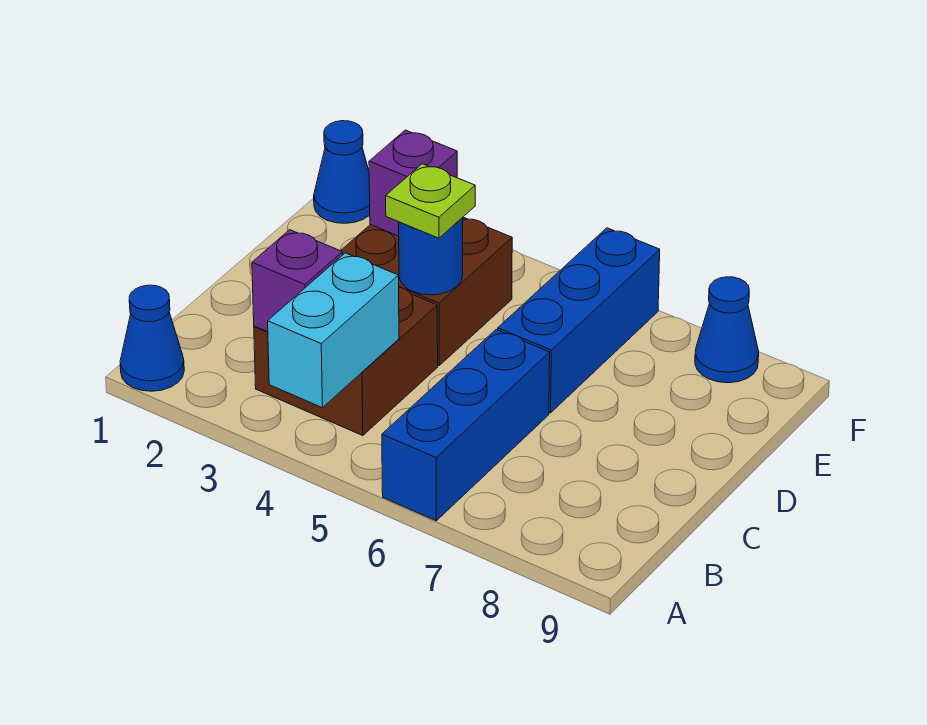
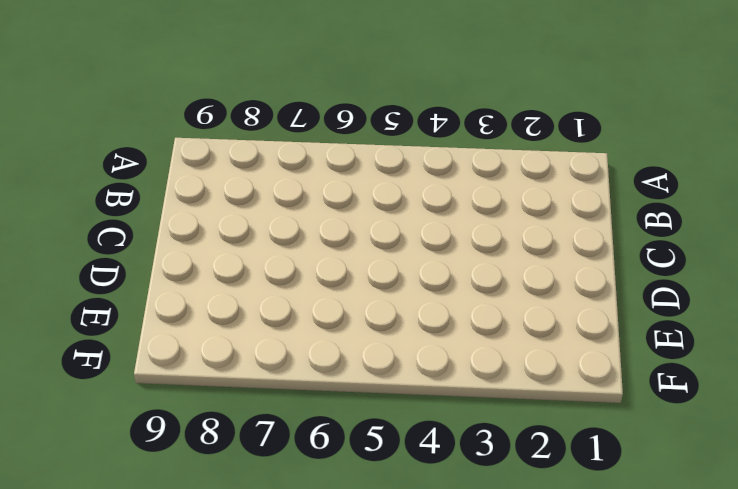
none -> blue cone A1 level 1
none -> blue brick A6:C6 level 1
none -> brown brick B3:C4 level 1

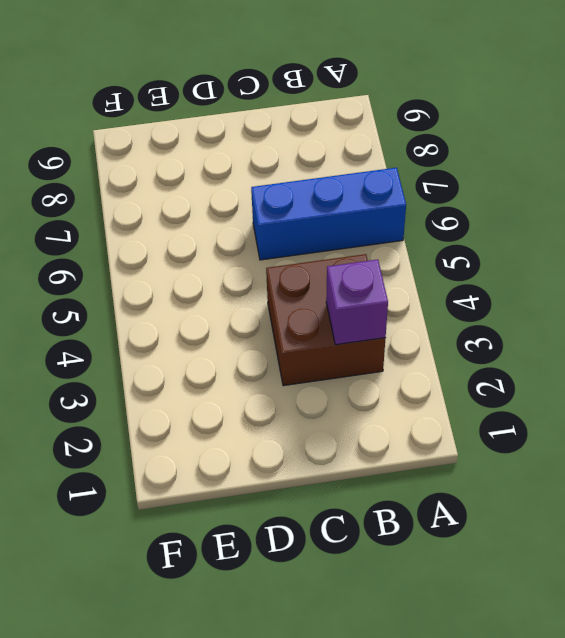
none -> blue cone A1 level 1
none -> brown brick D3:E4 level 1
none -> blue brick D6:F6 level 1

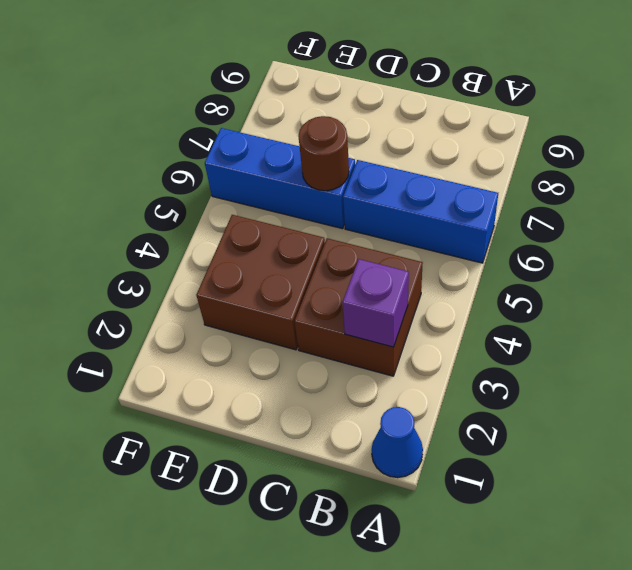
brown round brick D6 level 2 -> none
none -> blue cone F1 level 1
none -> blue cone F8 level 1
none -> cyan brick A4:B4 level 2

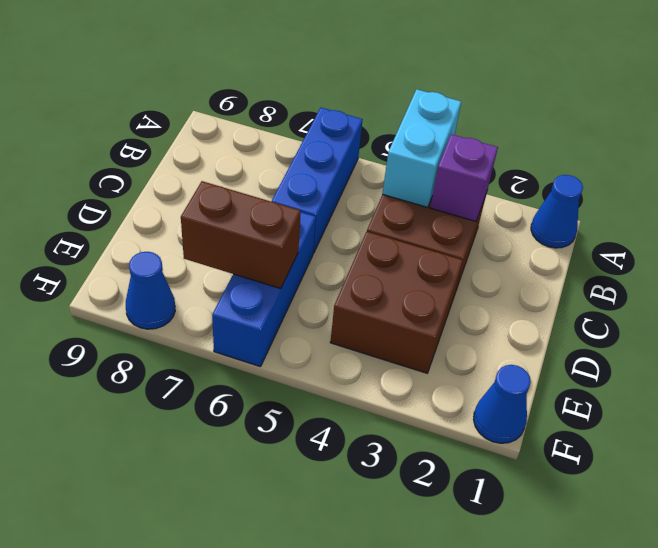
brown brick E6:E7 level 2 -> none
none -> blue round brick D4 level 2
none -> purple brick E3 level 2
none -> lime plate D4 level 3

